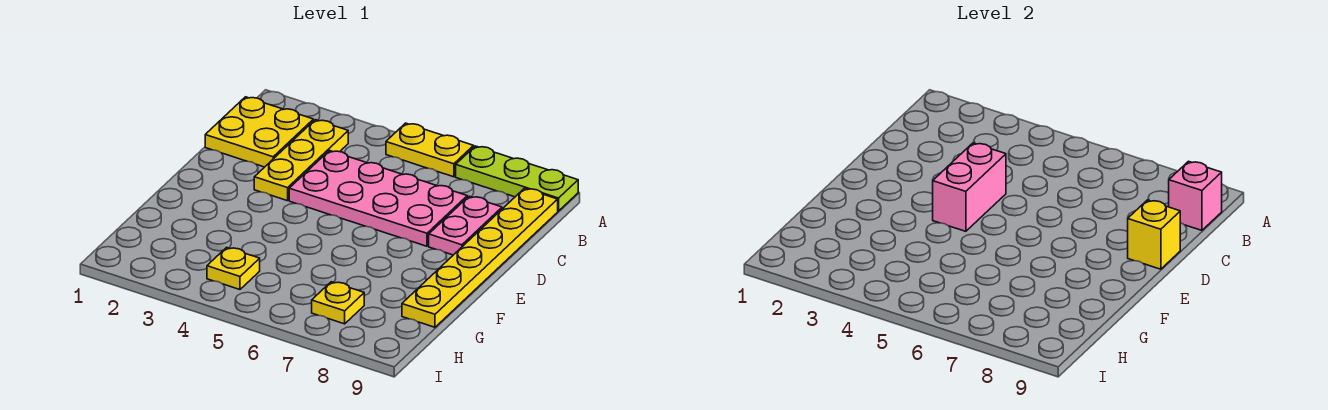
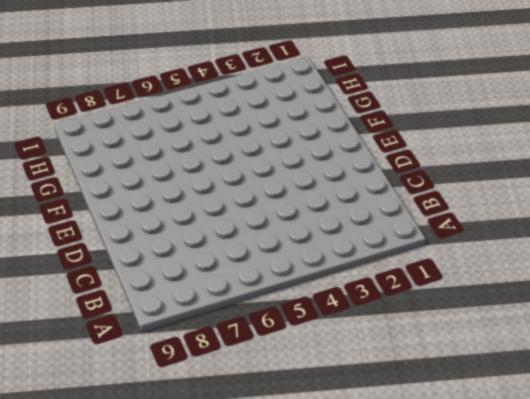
none -> yellow plate A5:A6 level 1
none -> lime plate A7:A9 level 1
none -> yellow plate B1:C2 level 1

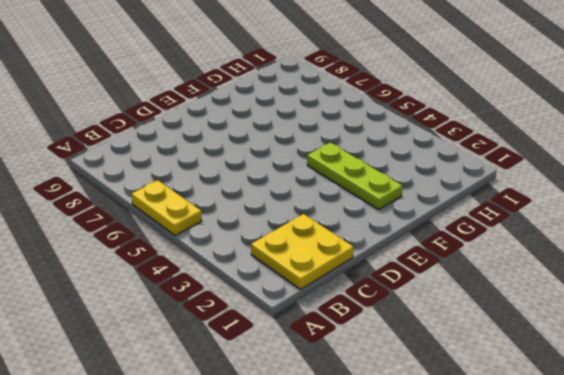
lime plate F2:F4 level 1 -> lime plate A7:A9 level 1
none -> yellow plate B3:D3 level 1
none -> yellow plate B9:G9 level 1
none -> pink plate C4:D7 level 1

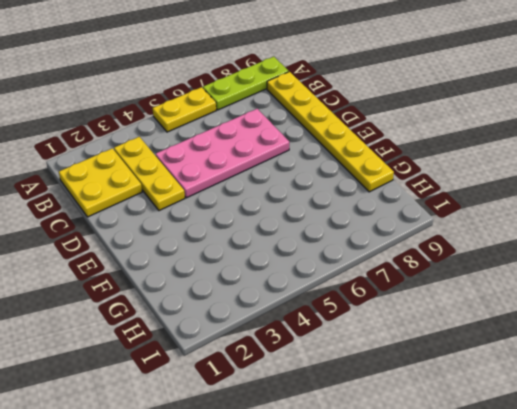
none -> pink plate C8:D8 level 1
none -> yellow plate H4 level 1
none -> yellow plate H7 level 1

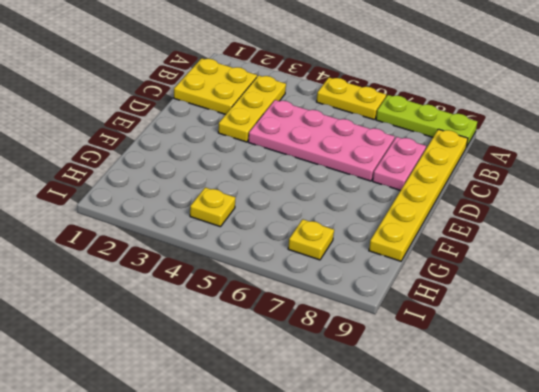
none -> pink brick B9 level 2
none -> pink brick D4:E4 level 2
none -> yellow brick D9 level 2

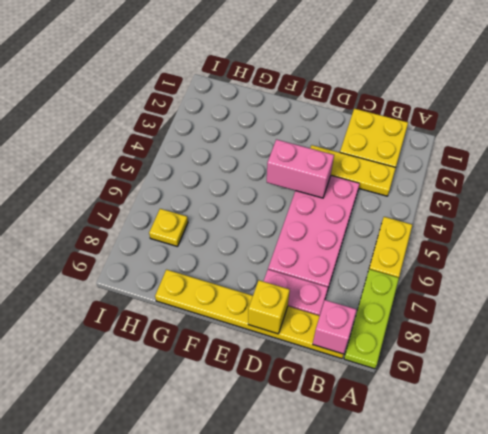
none -> yellow plate H4 level 1

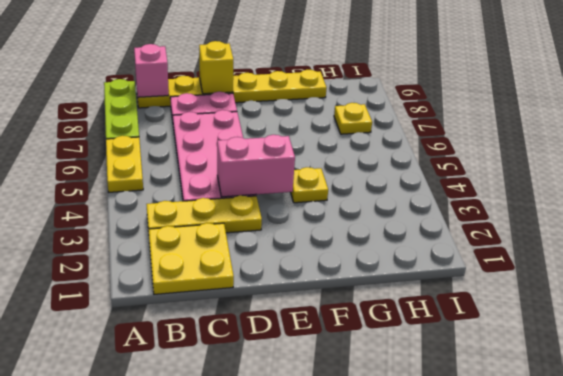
yellow plate F4 level 1 -> yellow plate H4 level 1

